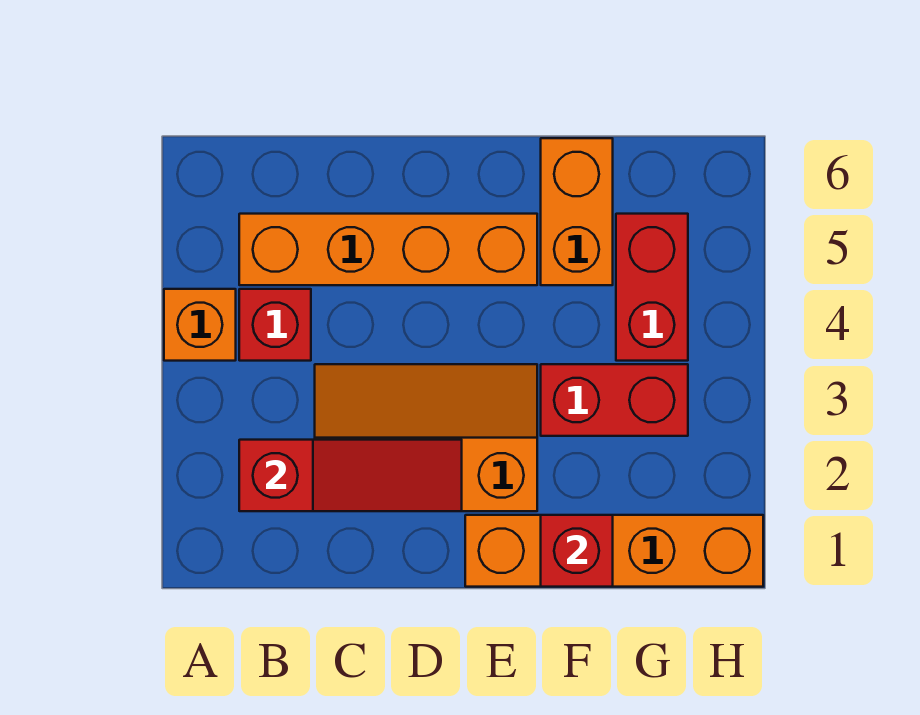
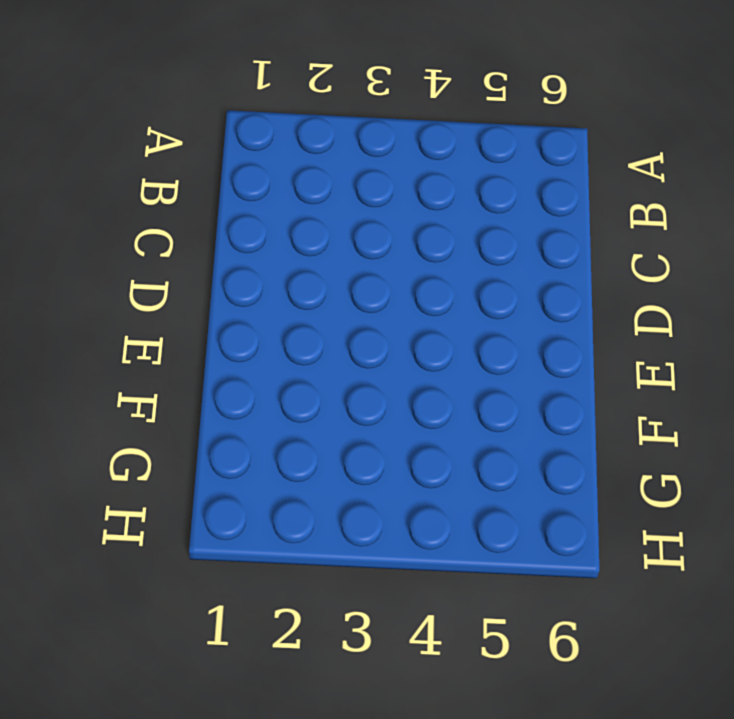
none -> orange brick A4 level 1
none -> red brick B4 level 1

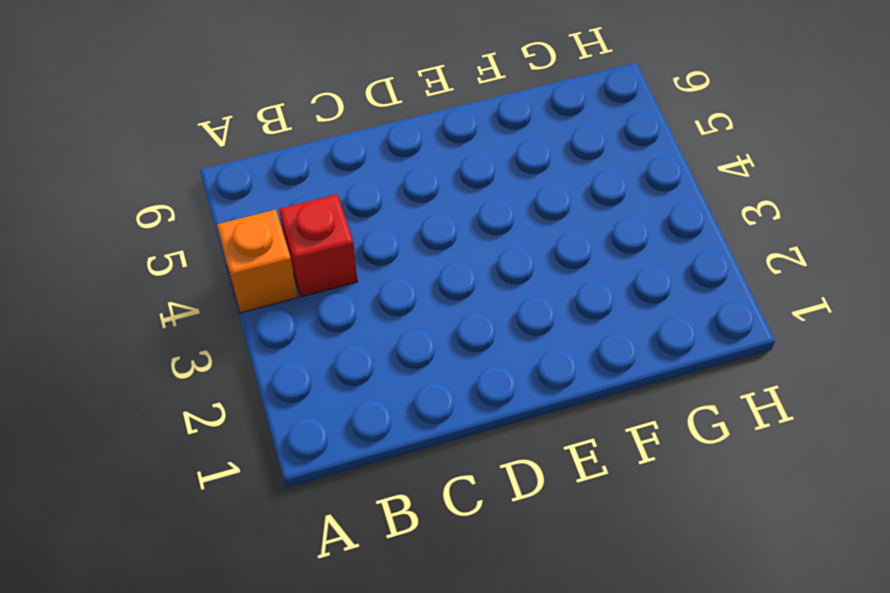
none -> orange brick B5:E5 level 1
none -> orange slope C2:E3 level 1 top 2

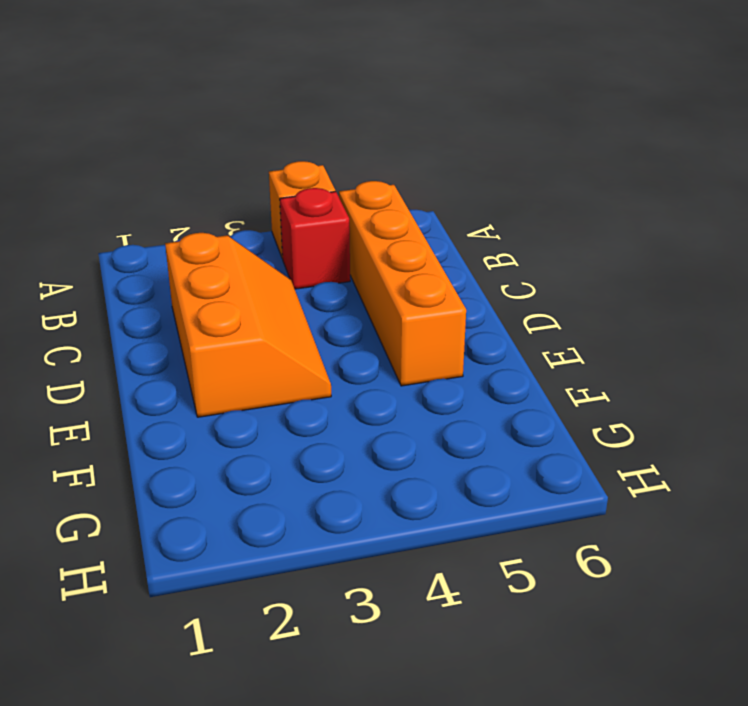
none -> orange brick E1:H1 level 1
none -> red brick F3:G3 level 1

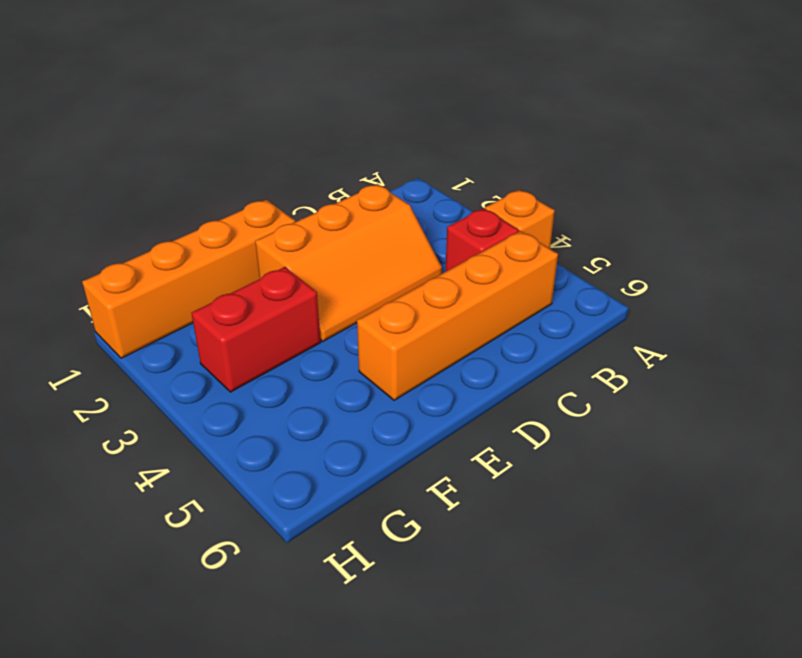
none -> orange brick F5:F6 level 1
none -> red brick G4:G5 level 1

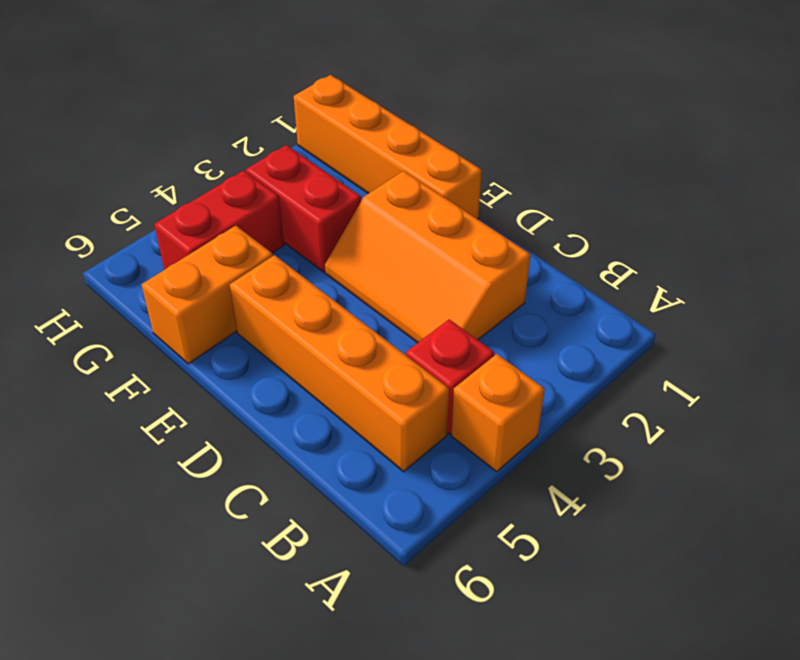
none -> red slope B2:D2 level 2 top B
none -> red brick F1 level 2

